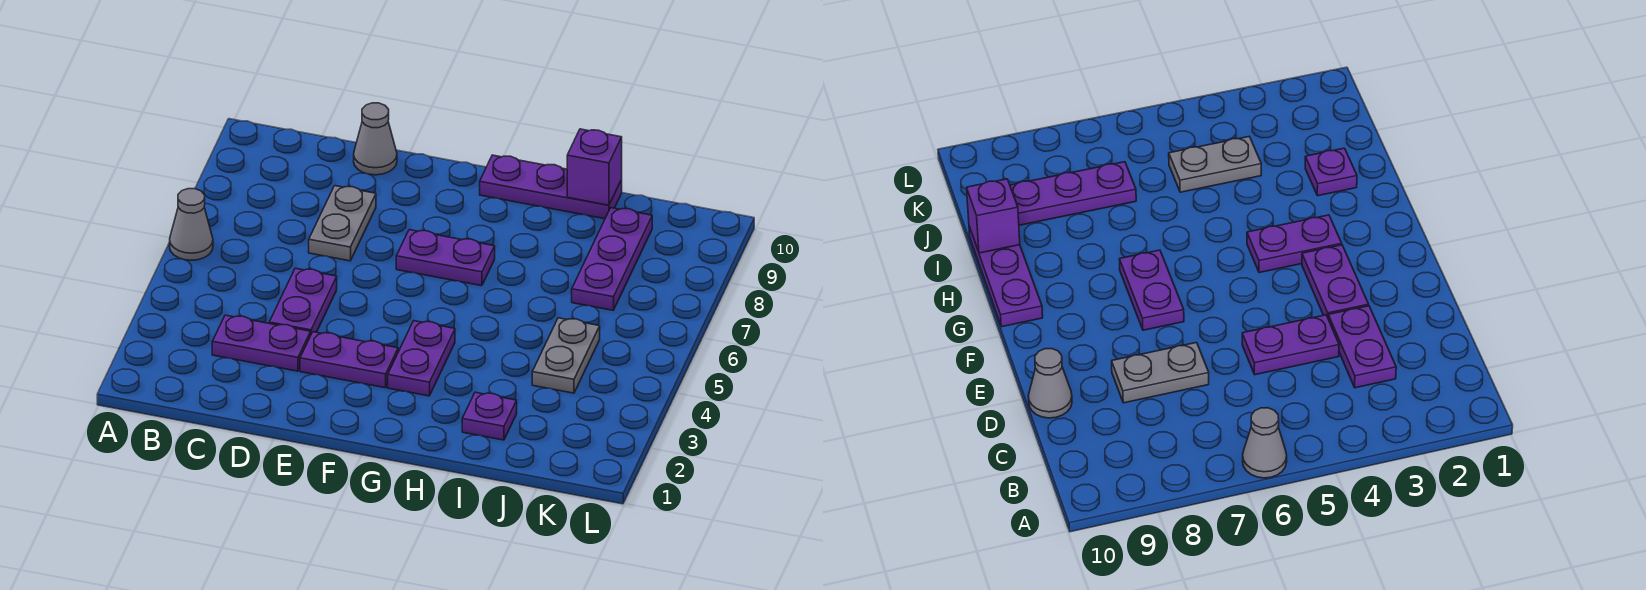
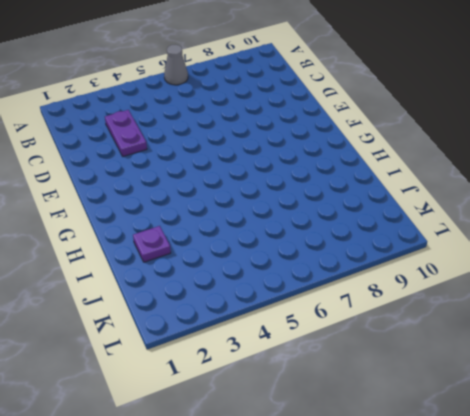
none -> purple plate D4:D5 level 1
none -> grey plate D7:D8 level 1
none -> grey cone D10 level 1

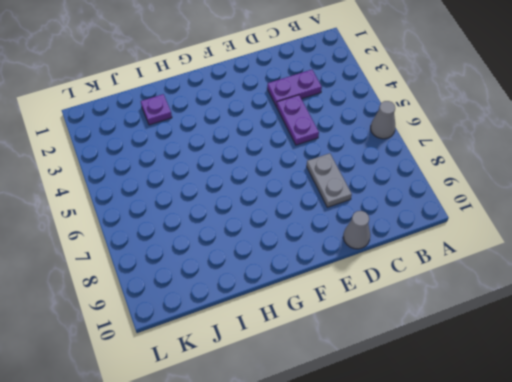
none -> purple plate E3:F3 level 1
none -> purple plate F7:G7 level 1
none -> purple plate G3:G4 level 1

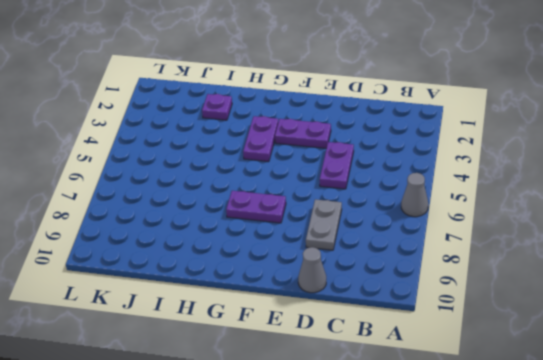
none -> purple plate C3:D3 level 1
none -> purple plate G10:I10 level 1
none -> grey plate J4:J5 level 1

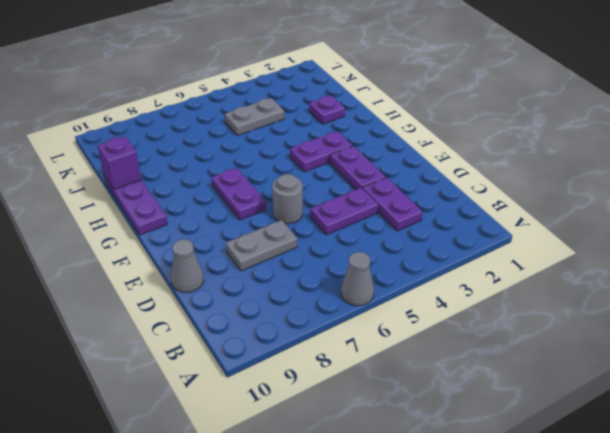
grey round brick E6 level 1 -> none
none -> purple plate J7:J9 level 1

